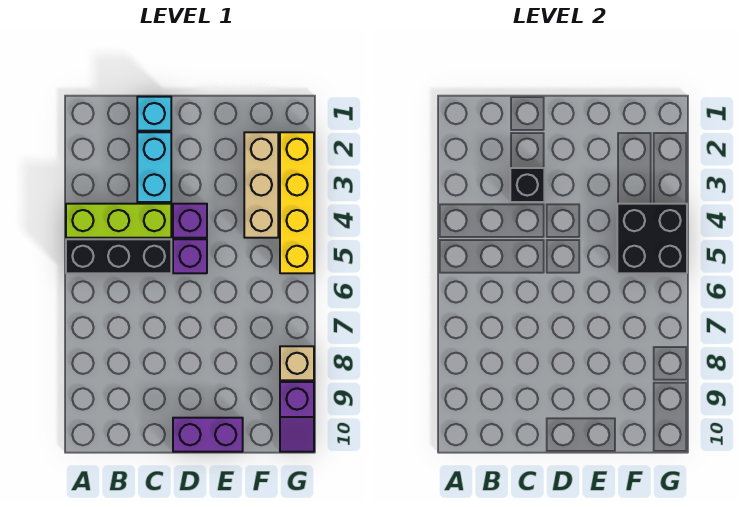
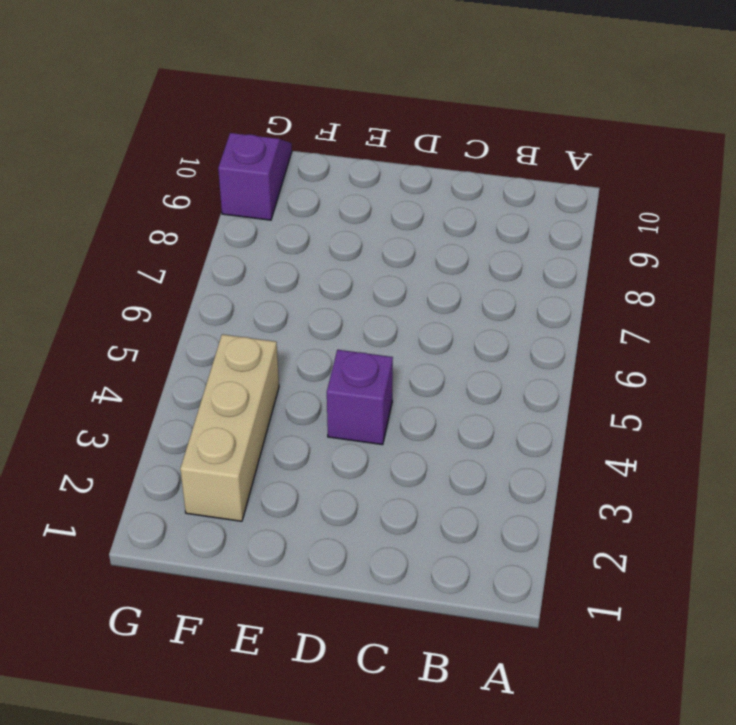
none -> lime brick A4:C4 level 1
none -> black brick A5:C5 level 1
none -> cyan brick C1 level 1

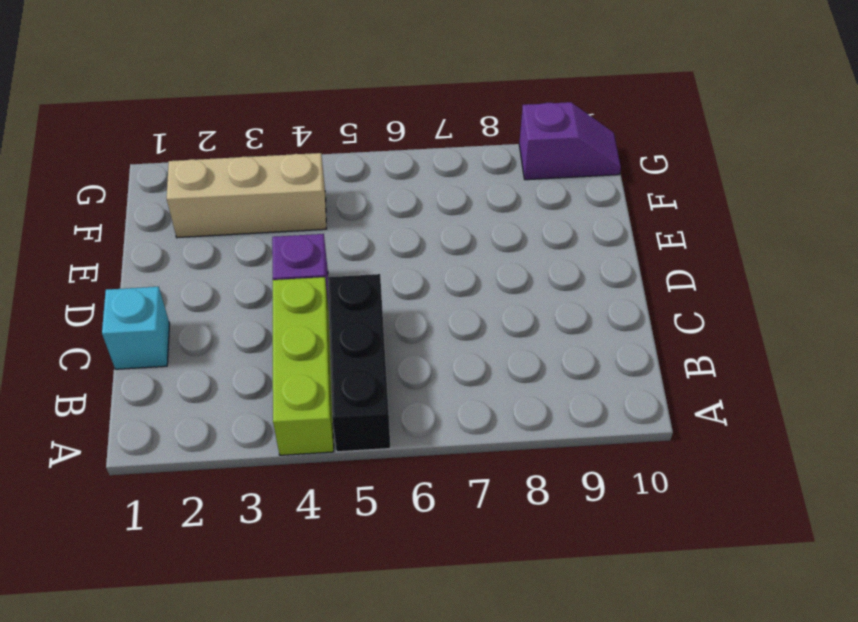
none -> cyan brick C2:C3 level 1
none -> purple brick D5 level 1
none -> purple brick D10:E10 level 1

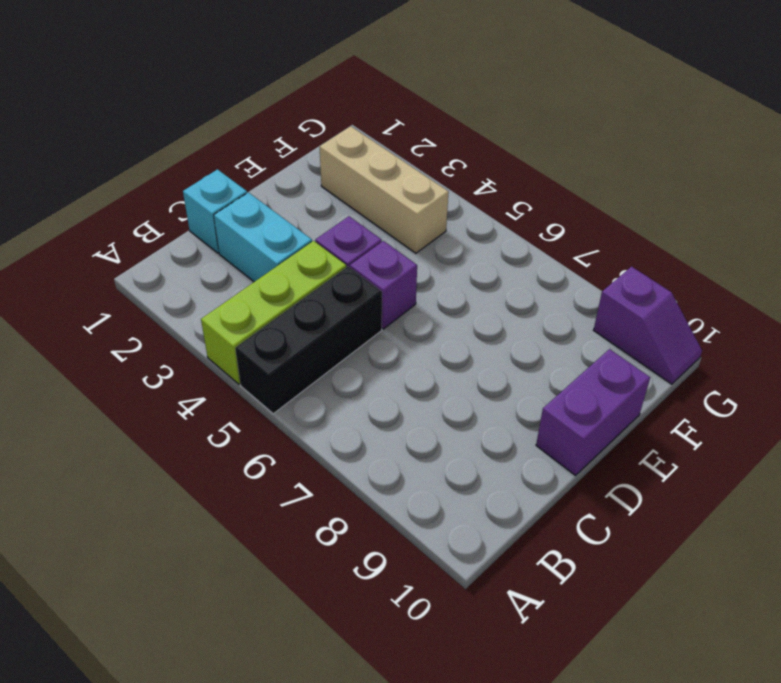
none -> yellow brick G2:G5 level 1
none -> tan brick G8 level 1
none -> black brick C3 level 2

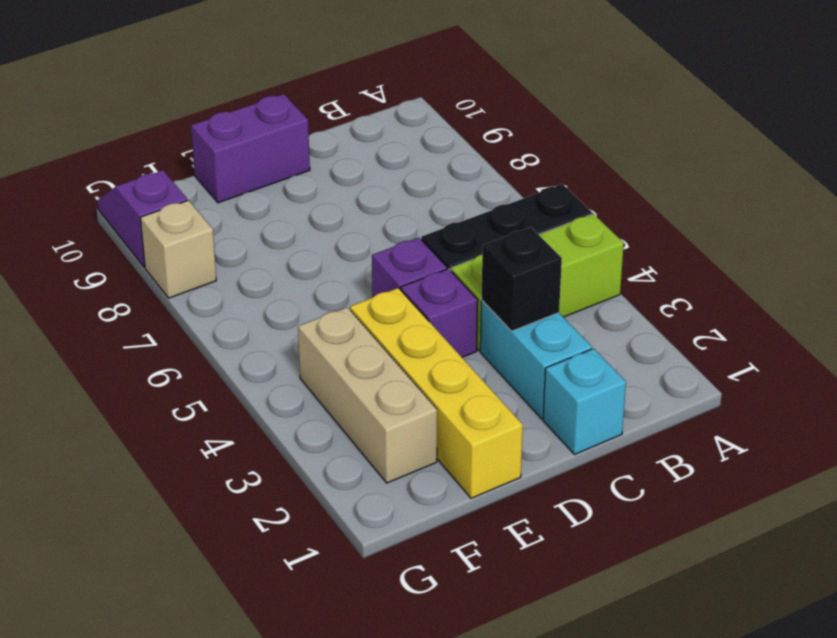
yellow brick E1:E4 level 1 -> yellow brick G2:G5 level 1
none -> black brick F4:G5 level 2

